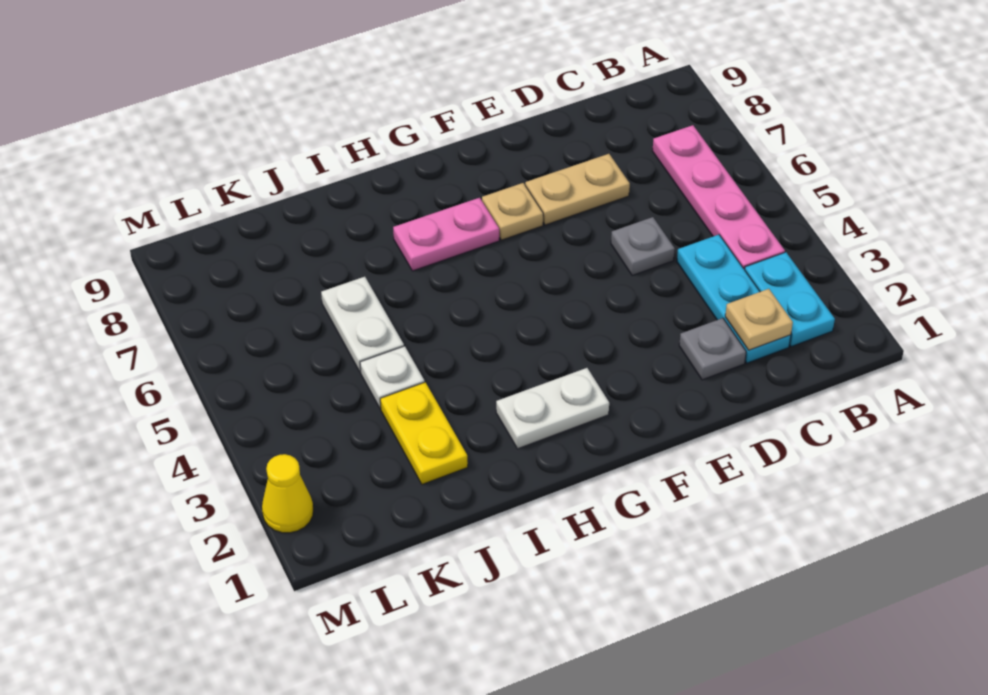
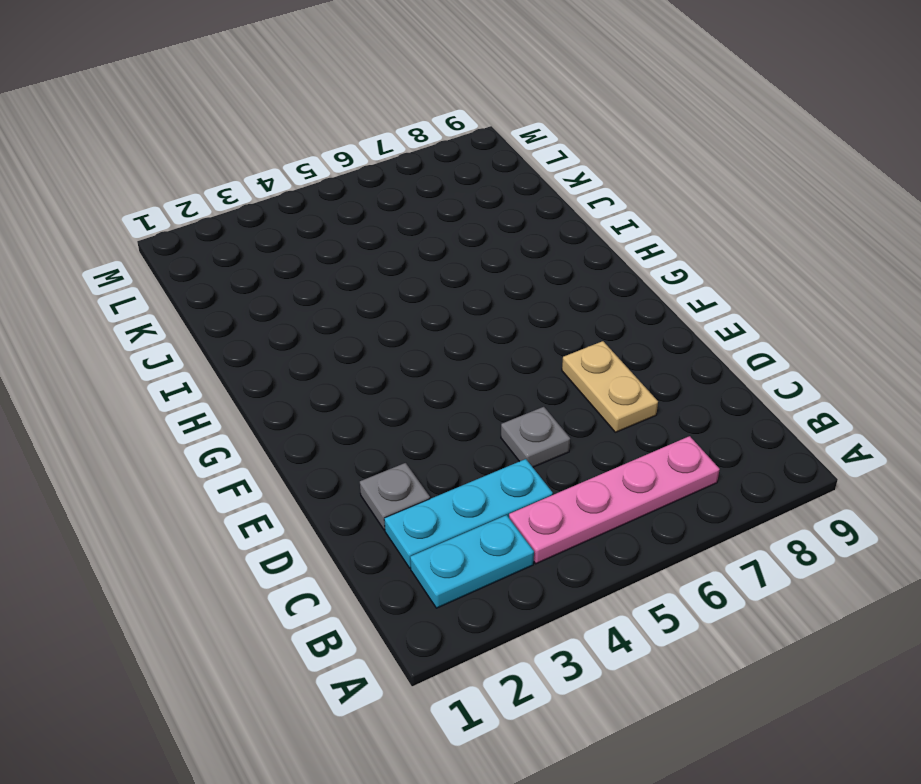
none -> tan plate F7 level 1
none -> white plate G2:H2 level 1
none -> pink plate G7:H7 level 1

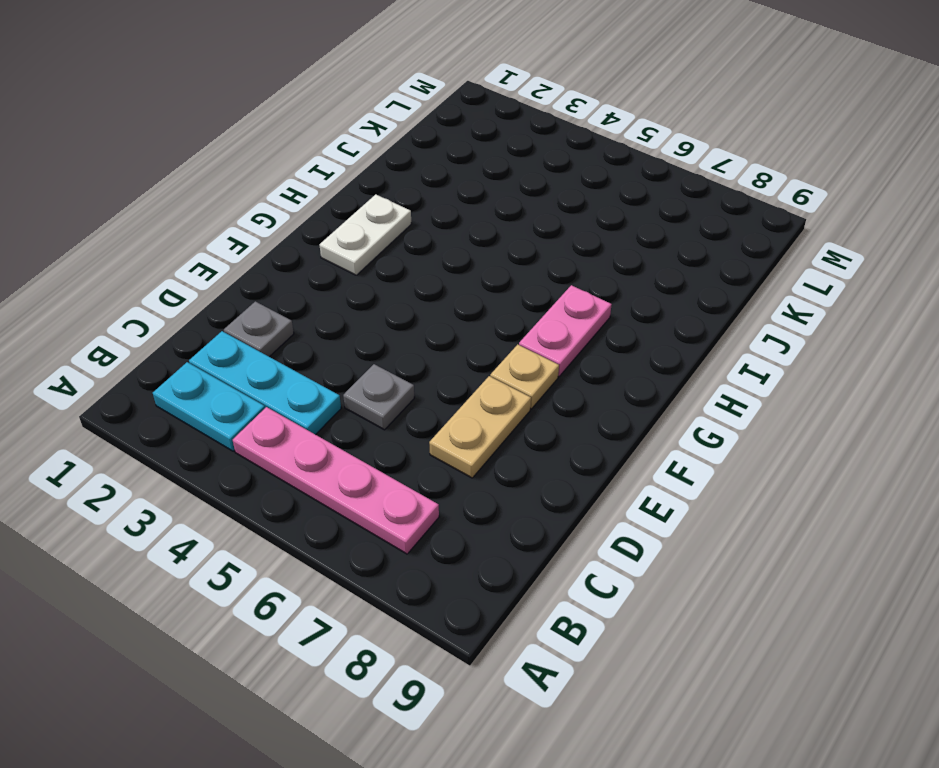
none -> yellow plate J2:J3 level 1
none -> white plate J4 level 1
none -> white plate J5:J6 level 1

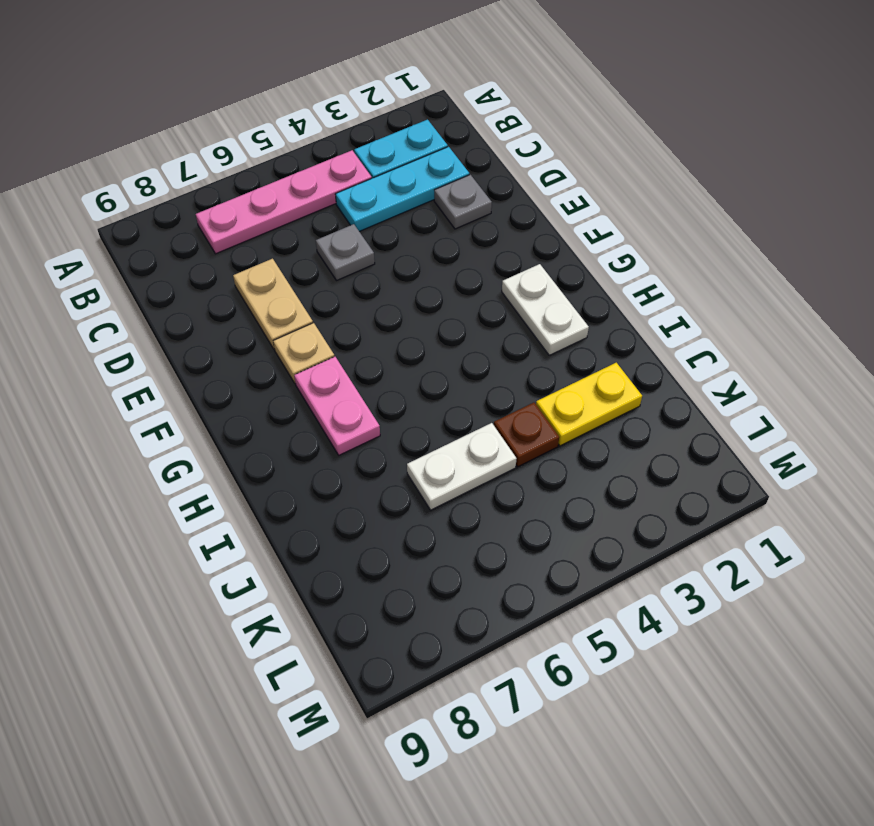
brown plate J4 level 1 -> white plate J4 level 1
none -> yellow cone M2 level 1
none -> tan plate C2 level 2

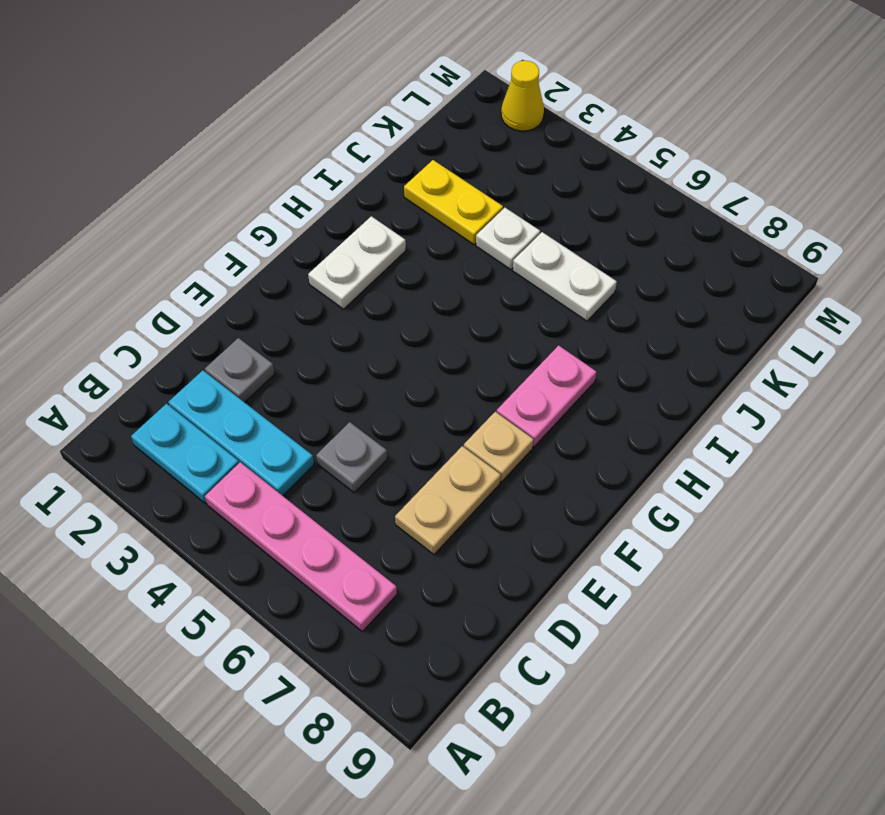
none -> tan plate C2 level 2

